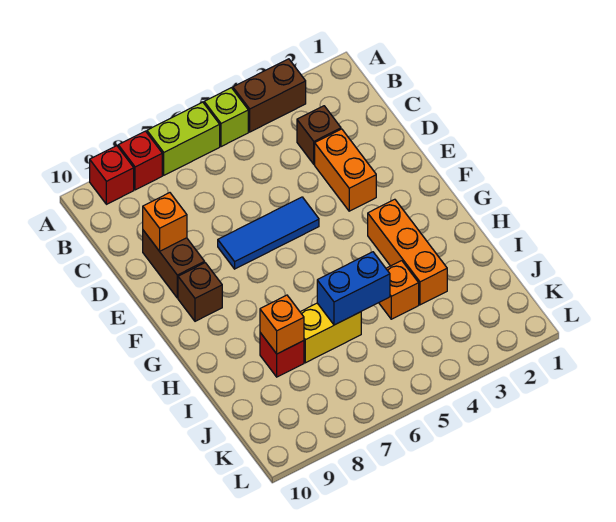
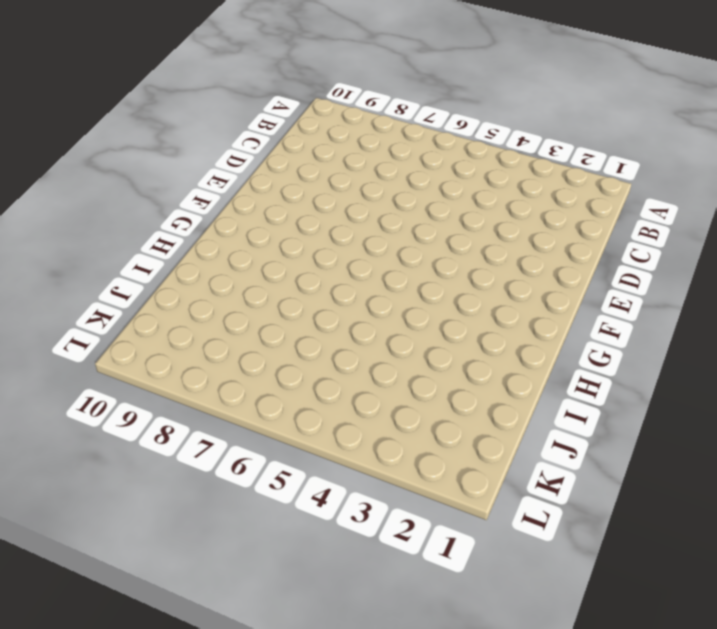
none -> brown brick A3:A4 level 1
none -> lime brick A5 level 1
none -> lime brick A6:A7 level 1

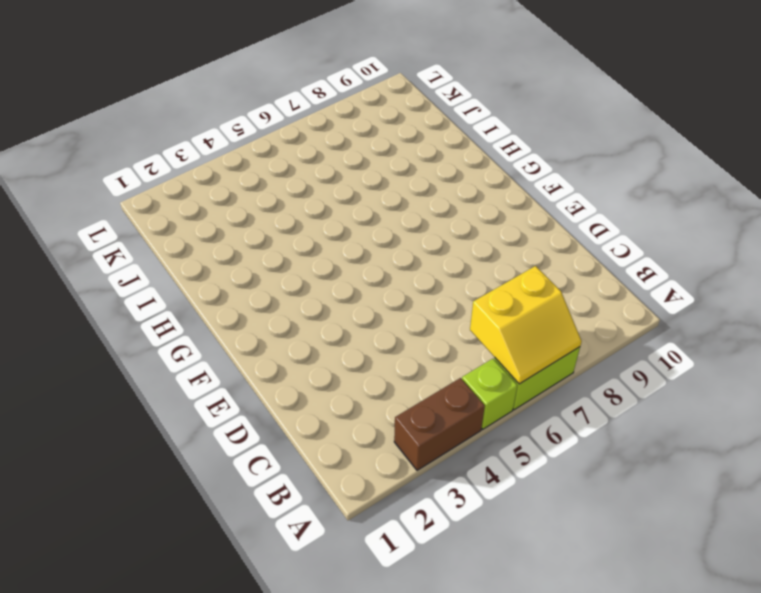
yellow slope A6:B7 level 2 top B -> none
none -> red brick A8 level 1
none -> red brick A9 level 1
none -> brown brick C3 level 1

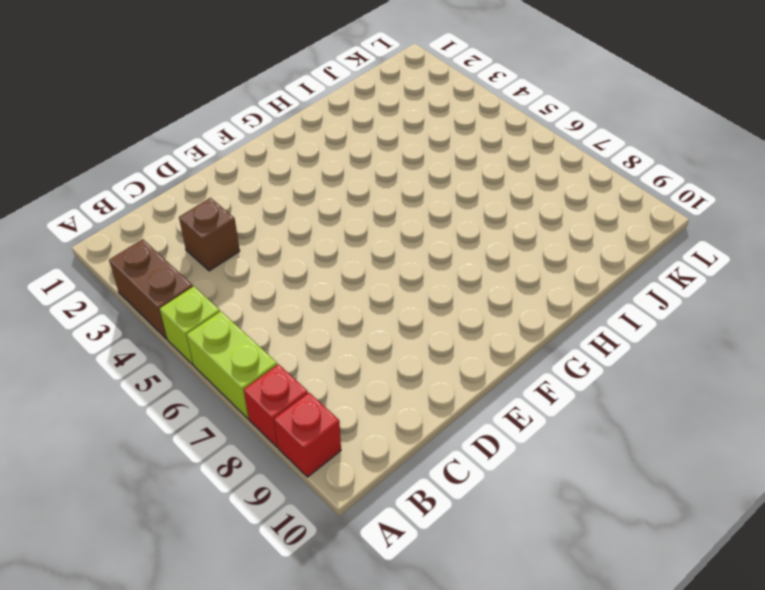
none -> orange brick D3:E3 level 1
none -> brown brick D9:E9 level 1
none -> blue tile E5:E7 level 1

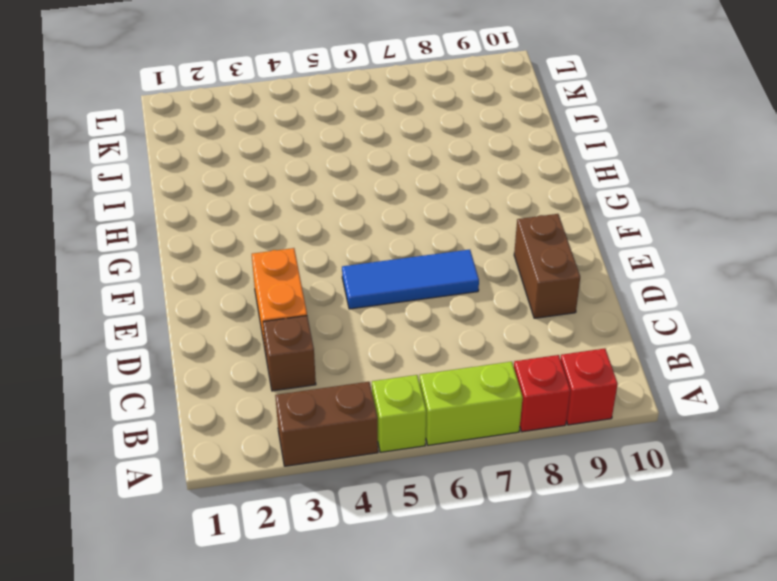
none -> brown brick F9 level 1
none -> orange brick G3:I3 level 1
none -> orange brick I4 level 1

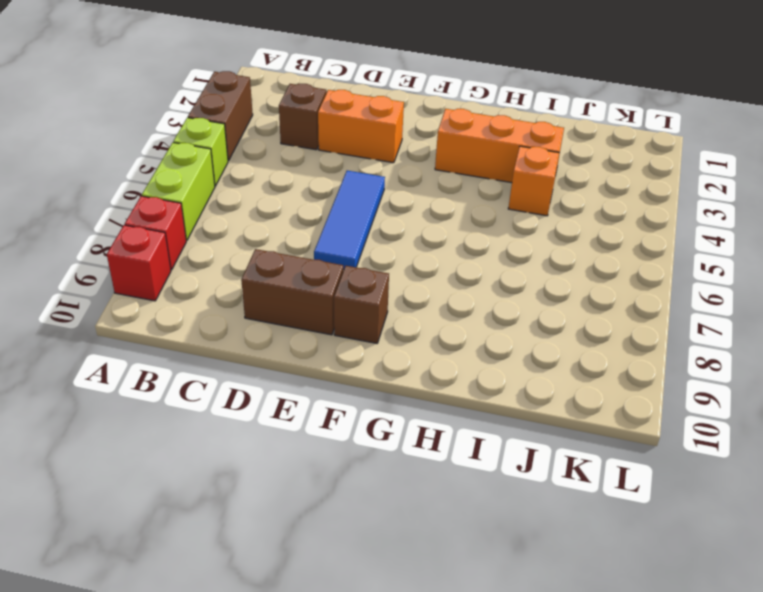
none -> yellow brick I6:I7 level 1
none -> red brick I8 level 1
none -> orange brick D9 level 2

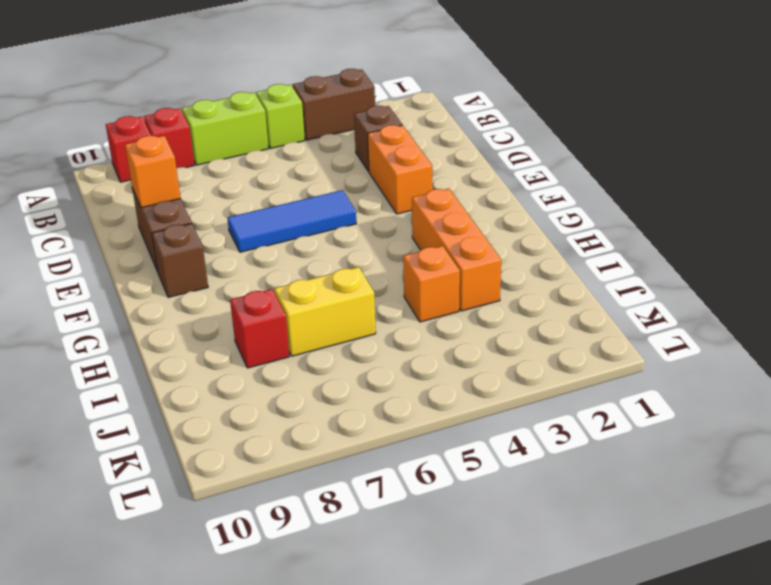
none -> blue brick I5:I6 level 2
none -> orange brick I8 level 2

